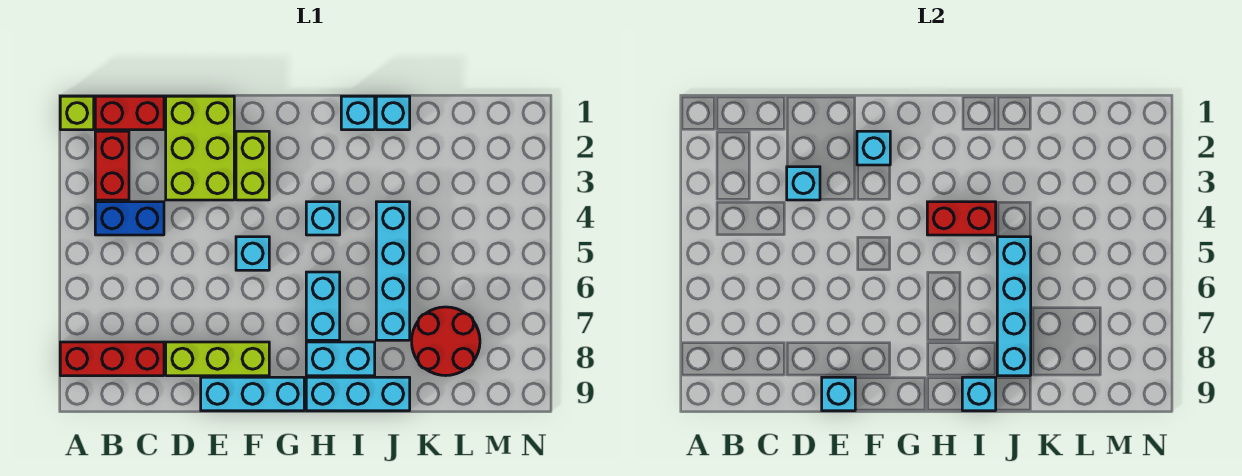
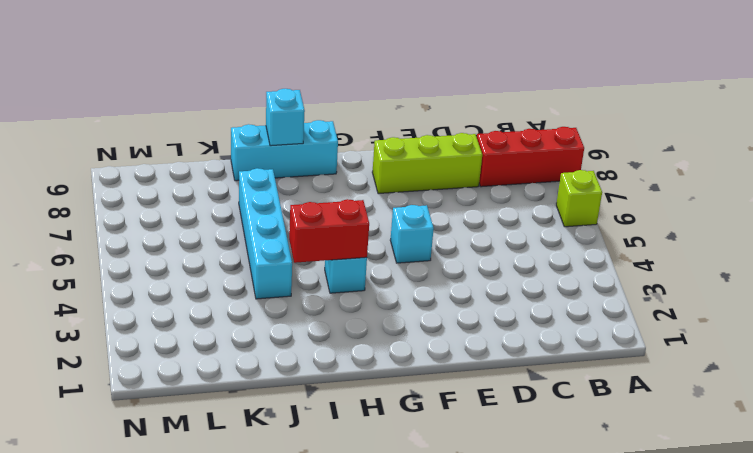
lime brick A6 level 1 -> lime brick A1 level 1
none -> red brick B1:C1 level 1
none -> red brick B2:B3 level 1
none -> blue brick B4:C4 level 1

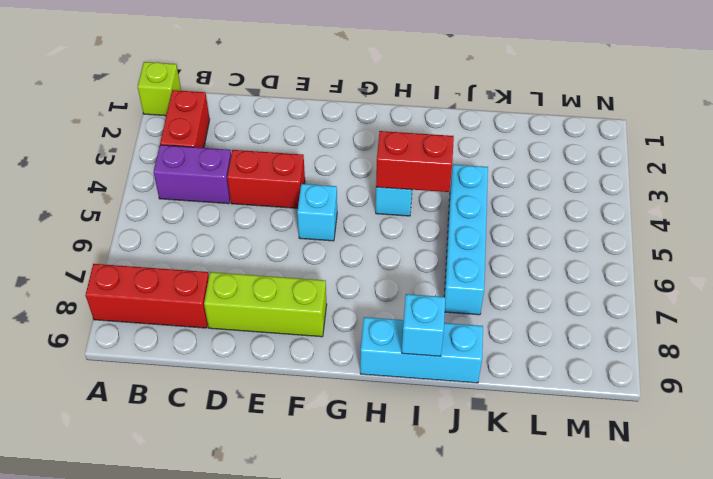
purple brick B4:C4 level 1 -> blue brick B4:C4 level 1
red brick D4:E4 level 1 -> red brick B1:C1 level 1
none -> lime brick D1:E3 level 1
none -> cyan brick E9:G9 level 1
none -> lime brick F2:F3 level 1

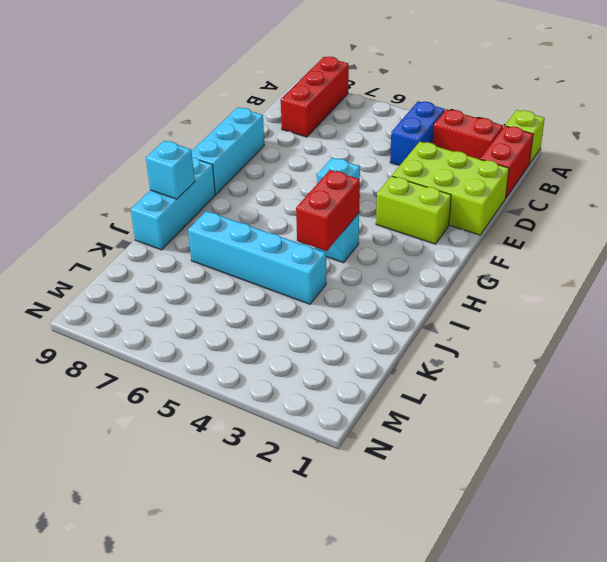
none -> lime brick D8:F8 level 1
none -> cyan brick H6:H7 level 1
none -> cyan brick H8:I8 level 1

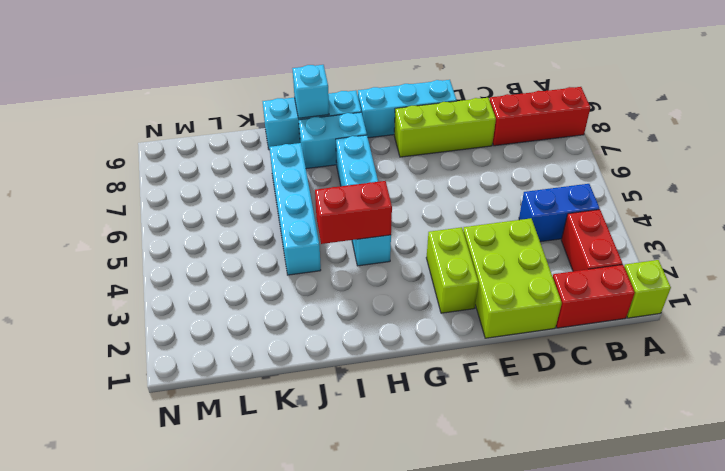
none -> cyan brick F5 level 1
none -> cyan brick I1 level 1
none -> cyan brick J1 level 1

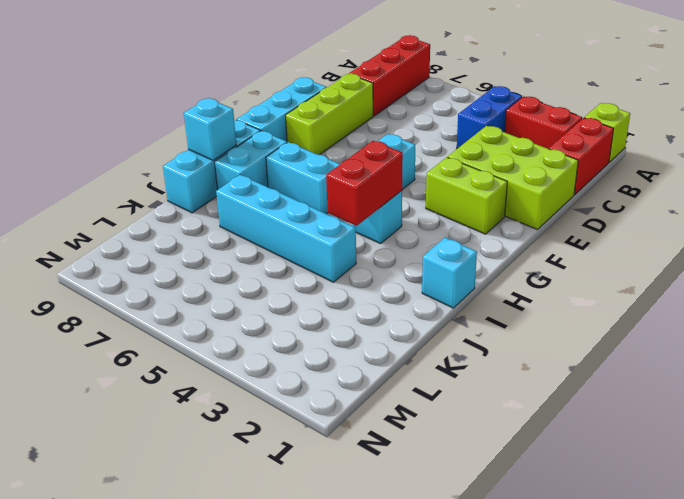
none -> cyan brick J1 level 1
none -> red round brick K7:L8 level 1
none -> cyan brick D3 level 2

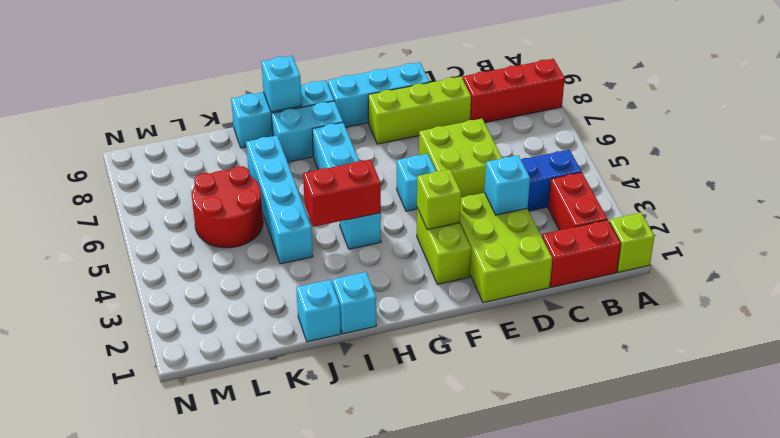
lime brick D5:E6 level 1 -> none
lime brick F3 level 2 -> none
red round brick K5:L6 level 1 -> red round brick K7:L8 level 1
none -> cyan brick E9 level 2
none -> cyan brick F2 level 2
none -> cyan brick J5:J8 level 2

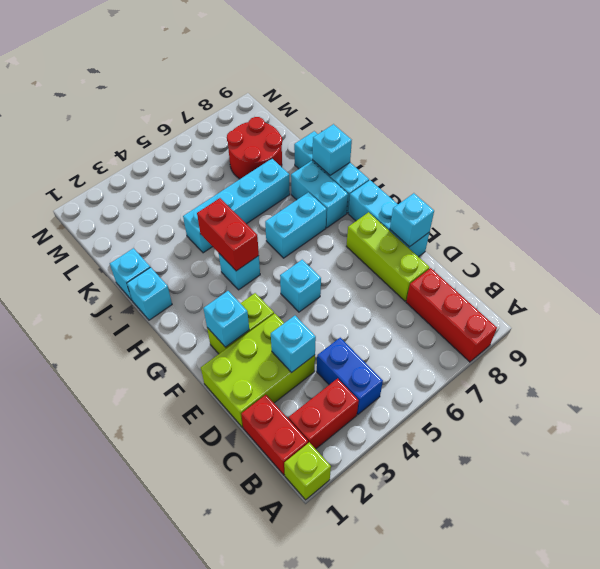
none -> cyan brick J5:J8 level 2

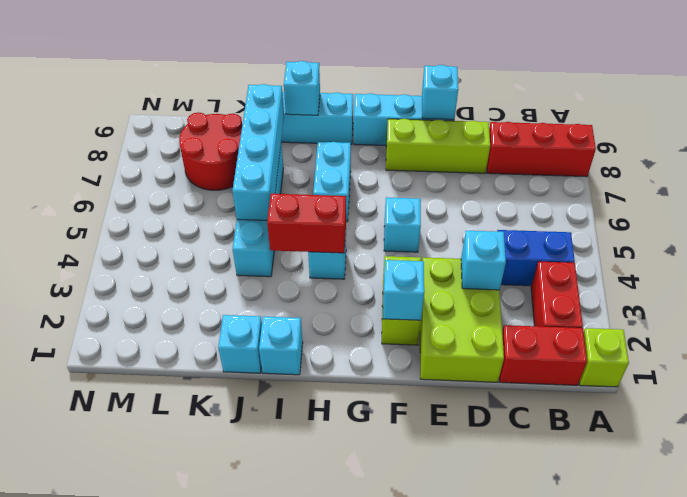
none -> cyan brick H8:I8 level 1

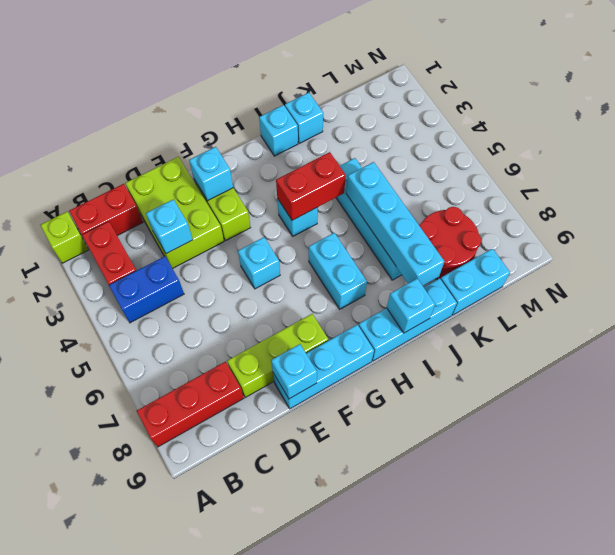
cyan brick K9:L9 level 1 -> cyan brick H8:I8 level 1

